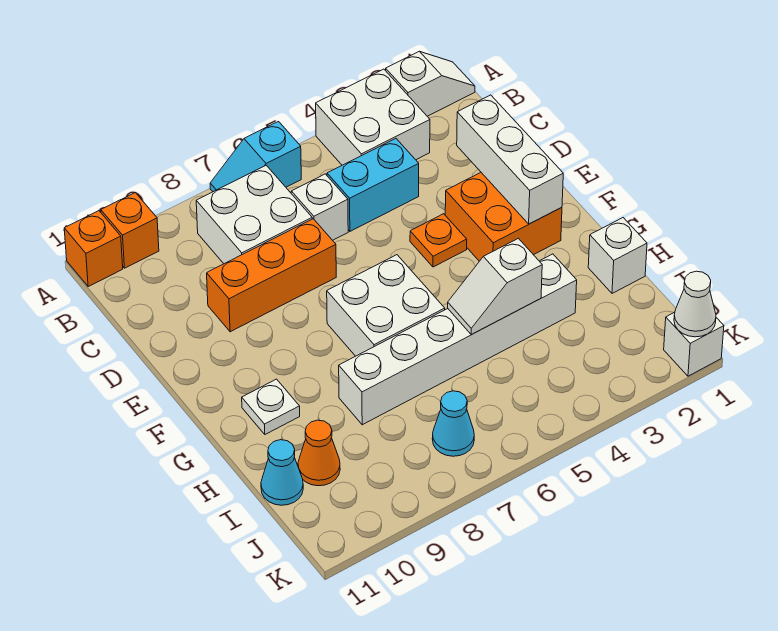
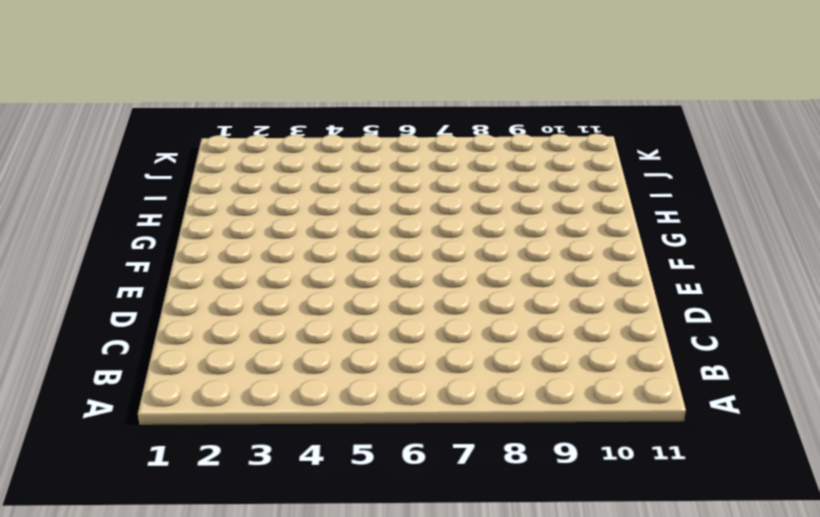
none -> white slope A1:A2 level 1 top 2
none -> white brick A3:B4 level 1
none -> cyan slope A6:A7 level 1 top 6

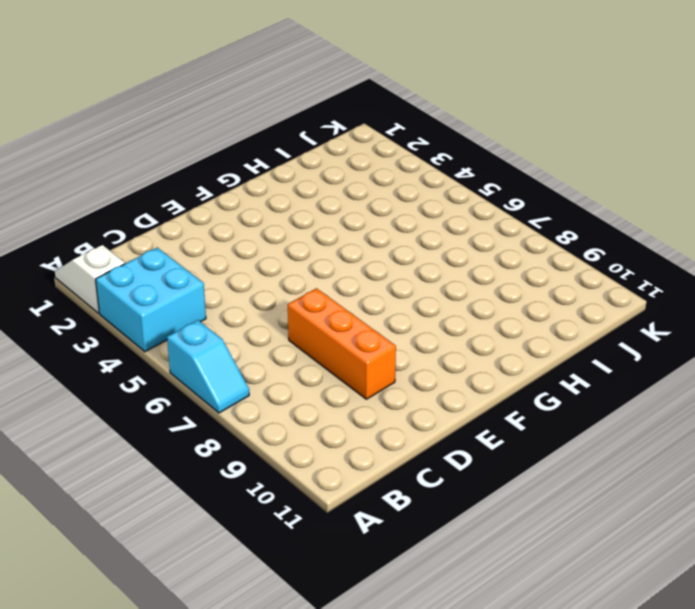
cyan brick A3:B4 level 1 -> white brick A3:B4 level 1
none -> orange brick A10 level 1
none -> orange brick A11 level 1
none -> white brick B7:C8 level 1

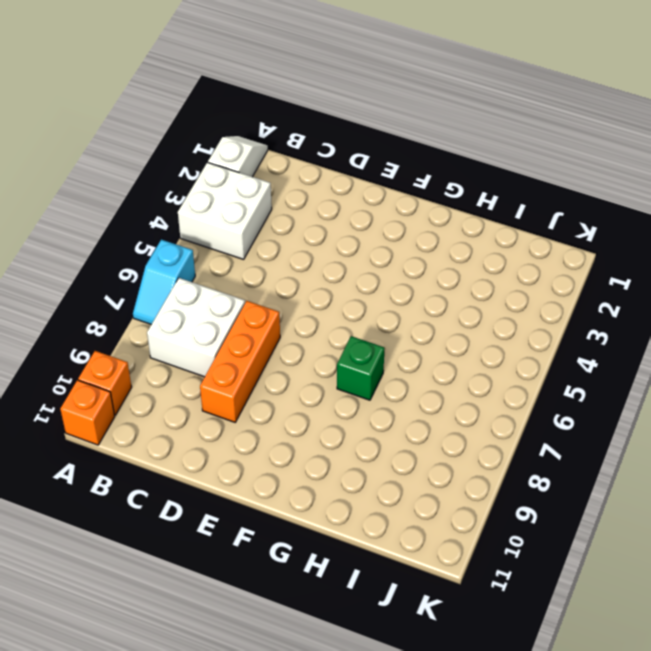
green brick G7 level 1 -> white brick F6:G7 level 1
none -> cyan brick C4:C5 level 1
none -> white brick C6 level 1
none -> orange brick E2:F3 level 1

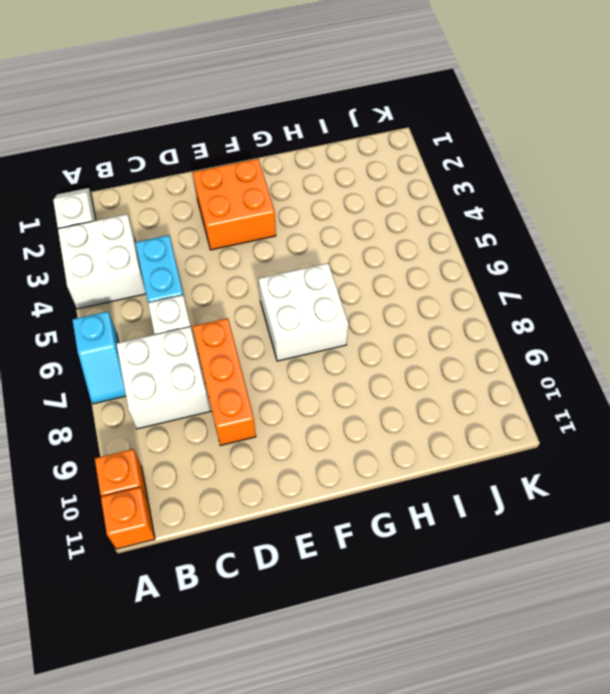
none -> orange plate E4 level 1
none -> white plate G10 level 1
none -> white brick H1 level 1

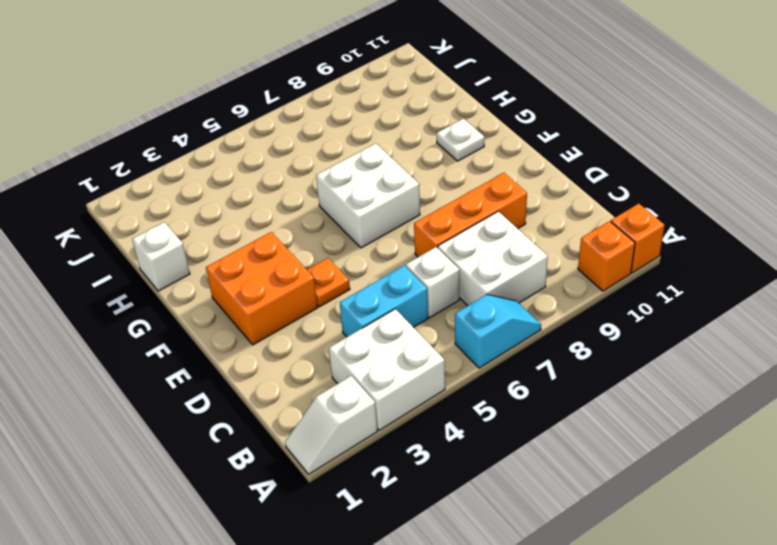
none -> white brick H3:H8 level 1
none -> orange cone I10 level 1
none -> cyan cone I11 level 1

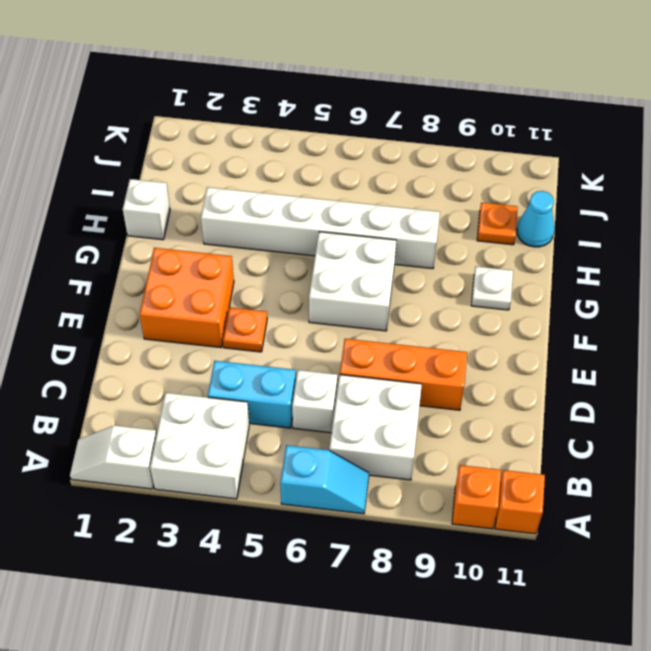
orange plate I10 level 1 -> orange cone I10 level 1
none -> cyan cone J7 level 1
none -> white brick K1 level 1
none -> white brick D2:F2 level 2

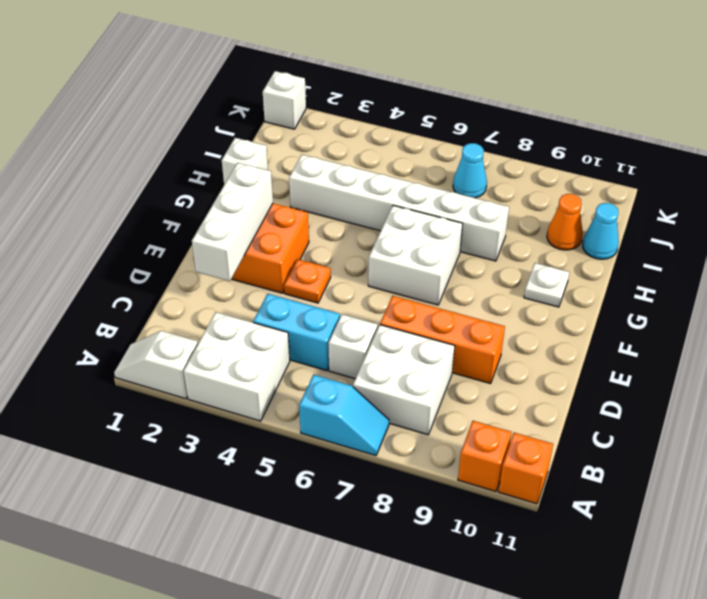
none -> white slope H4:H5 level 2 top 4
none -> white cone K1 level 2

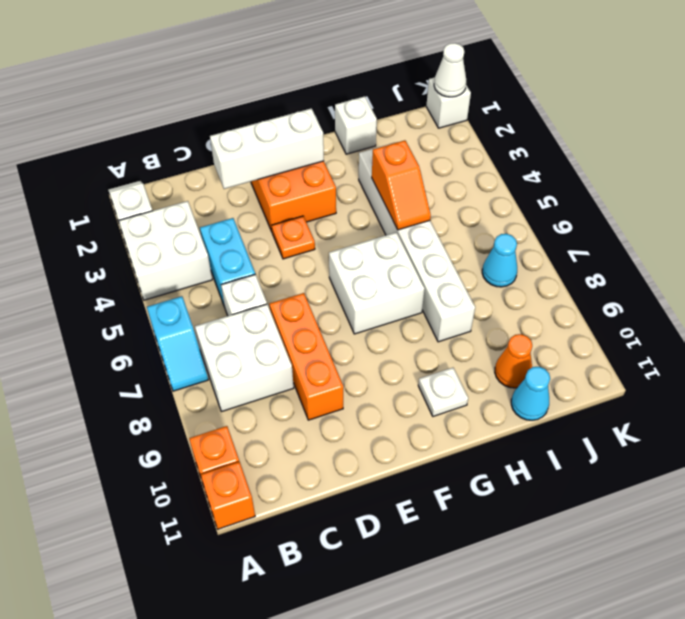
orange slope H4:H5 level 2 top 4 -> white slope H4:H5 level 2 top 4

